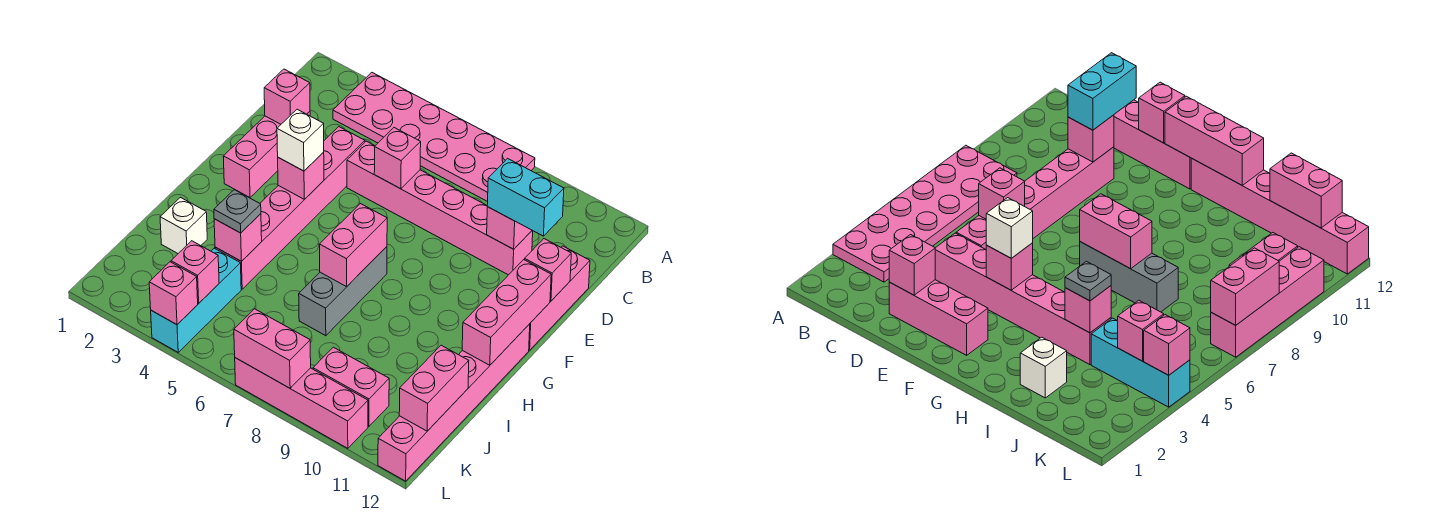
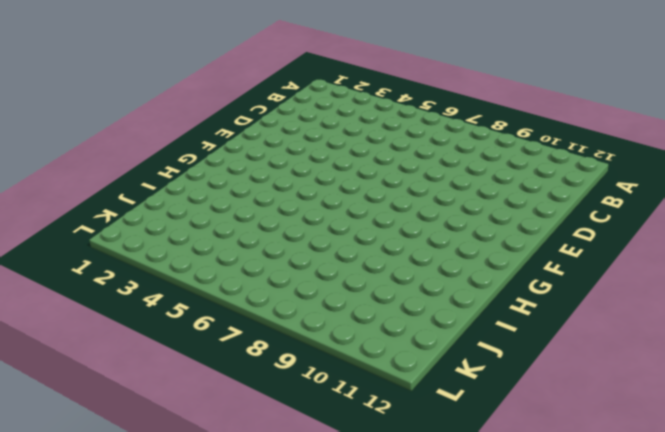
none -> pink plate A3:B8 level 1
none -> pink brick D2:F2 level 1
none -> pink brick D4:I4 level 1

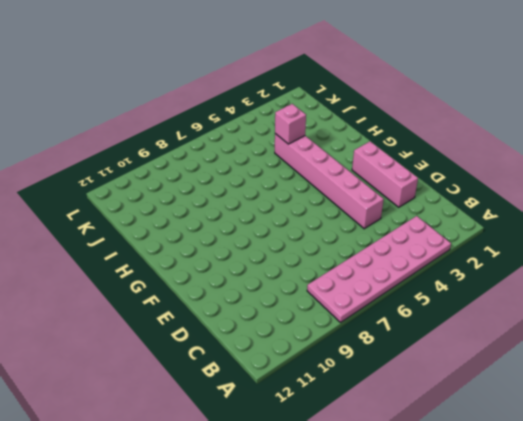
none -> pink brick D5:D10 level 1
none -> pink brick D12:F12 level 1
none -> grey brick G7:I7 level 1

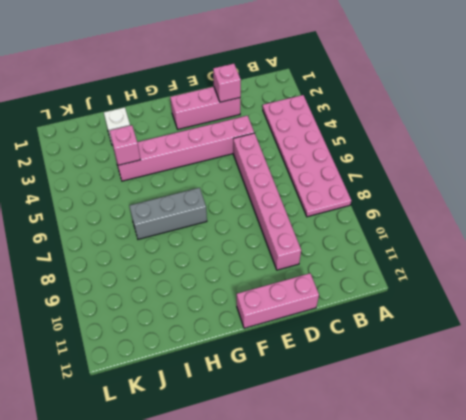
none -> pink brick G12:L12 level 1
none -> cyan brick J4:L4 level 1
none -> pink brick K9:K10 level 1

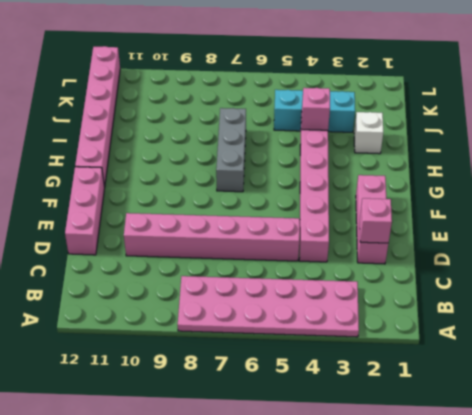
cyan brick J3:J5 level 1 -> cyan brick J4:L4 level 1
none -> pink brick K9:K10 level 1
none -> pink brick L7:L10 level 1
none -> pink brick D6 level 2

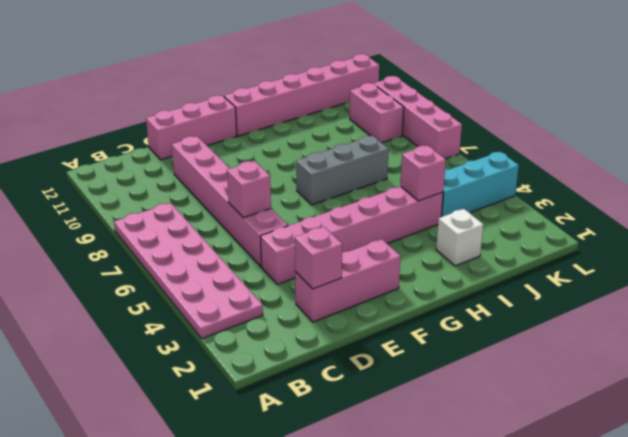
none -> pink brick D10 level 2
none -> pink brick E12 level 2
none -> pink brick F4 level 2

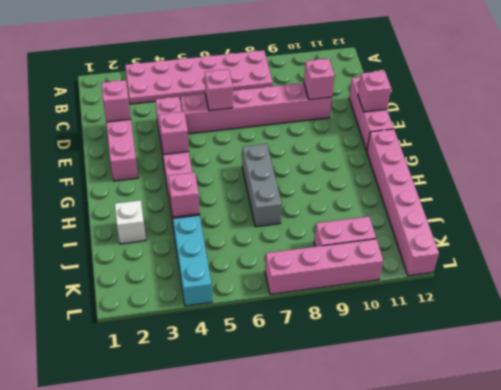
none -> pink brick F12:H12 level 2
none -> pink brick G7:H7 level 2
none -> pink brick J12:K12 level 2

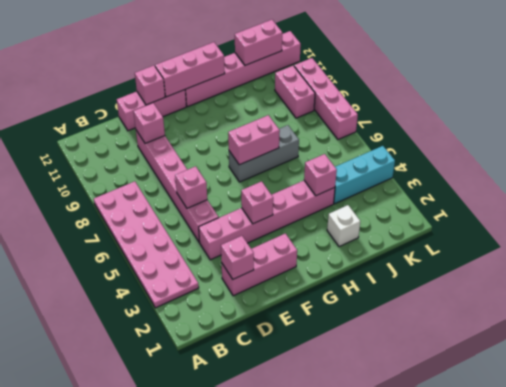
none -> pink brick K4 level 2
none -> pink brick L4 level 2
none -> pink brick L7:L8 level 2

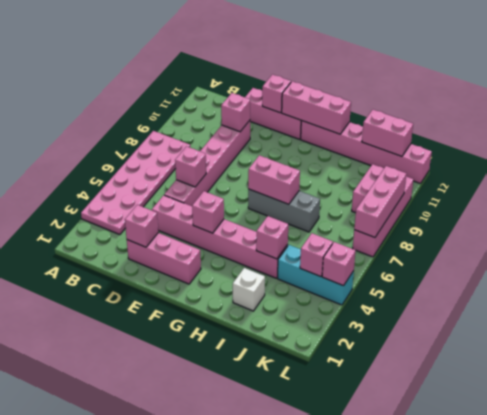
pink brick L7:L9 level 2 -> pink brick L7:L8 level 2
none -> cyan brick D10:D11 level 3
none -> white brick F4 level 3
none -> grey plate I4 level 3

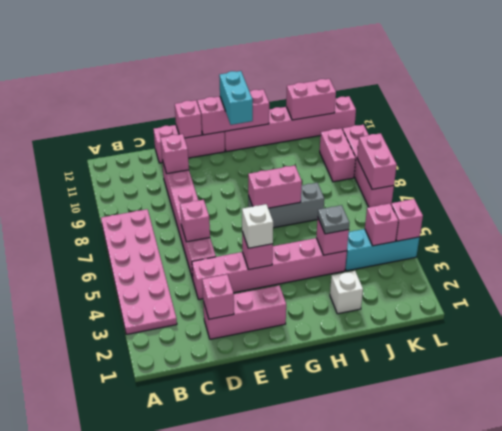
cyan brick G11:G12 level 3 -> cyan brick D10:D11 level 3

